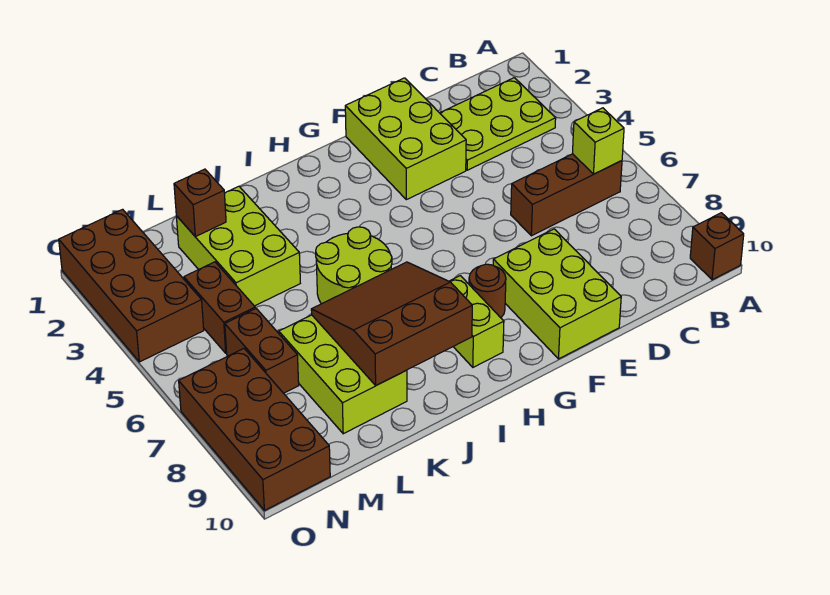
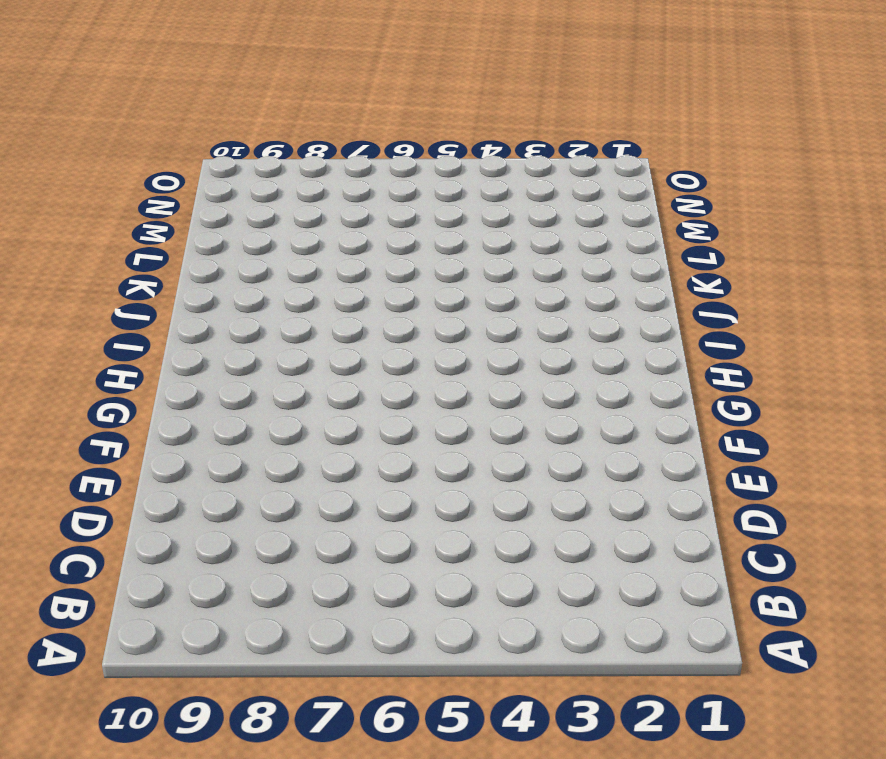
none -> brown brick A10 level 1
none -> lime plate B2:D3 level 1
none -> brown brick B6:D6 level 1

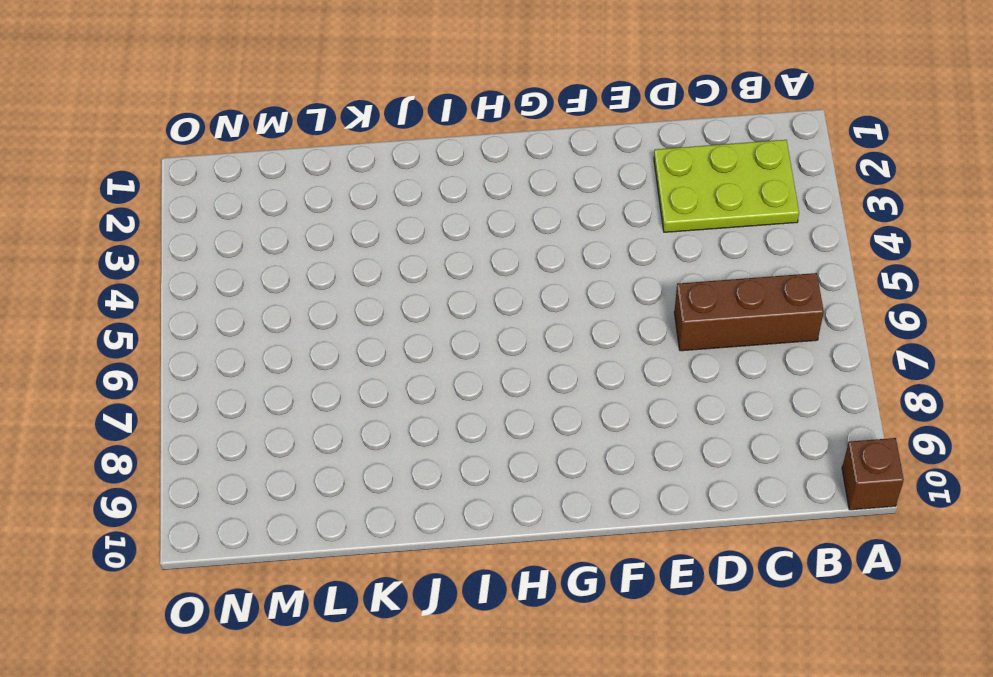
none -> lime brick E1:F3 level 1
none -> lime brick E8:F10 level 1
none -> brown round brick G8 level 1

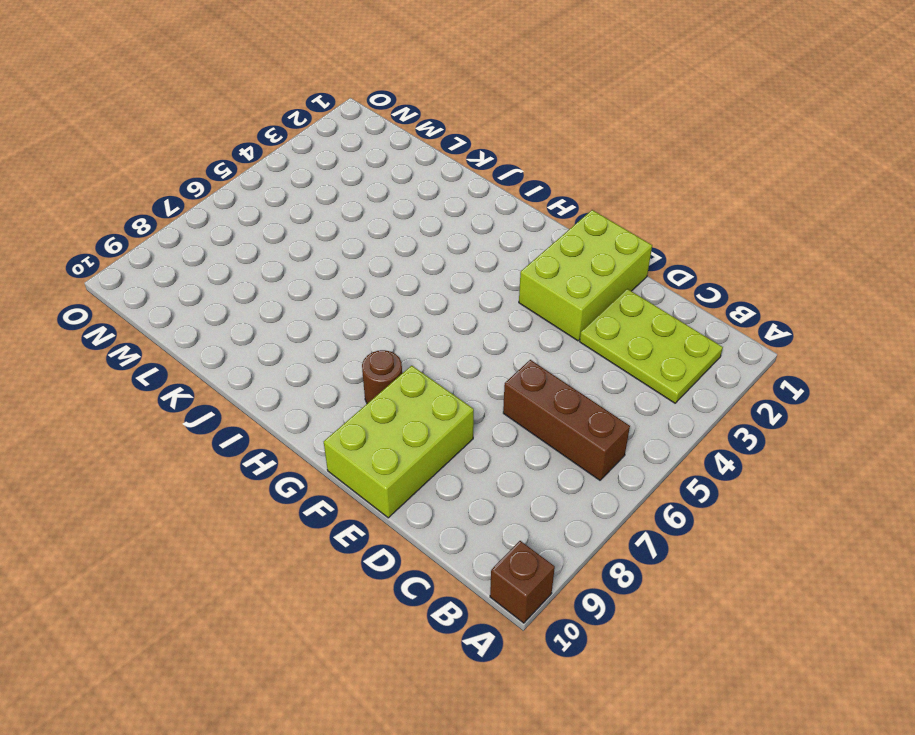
none -> lime brick H8:H9 level 1
none -> lime round brick I5:J6 level 1
none -> lime brick K2:L4 level 1

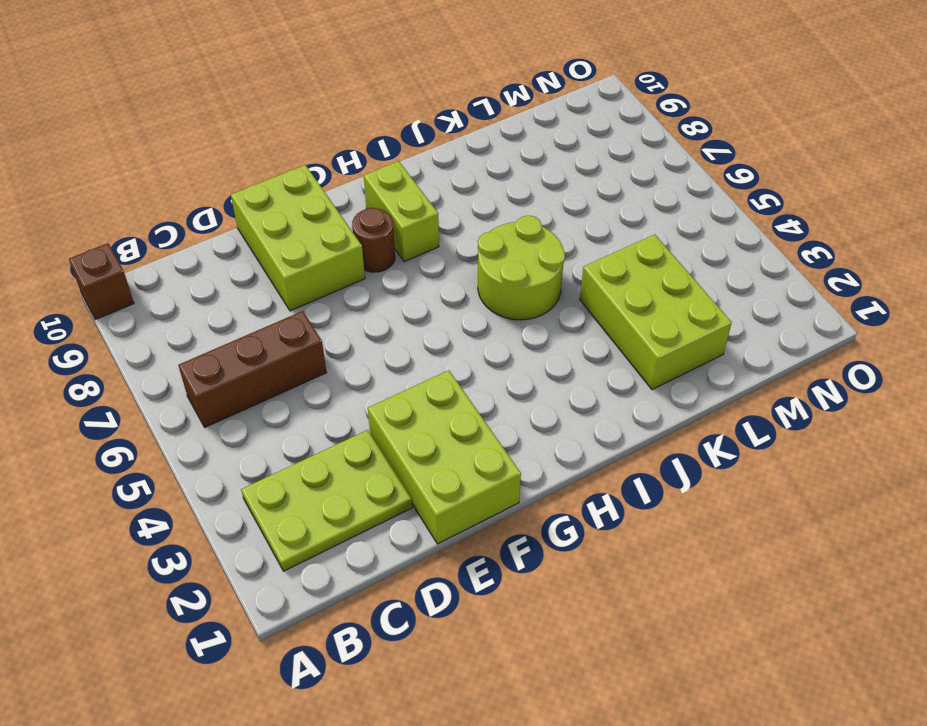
none -> lime brick K7:L9 level 1
none -> brown brick M4:M5 level 1
none -> brown brick M6:M7 level 1

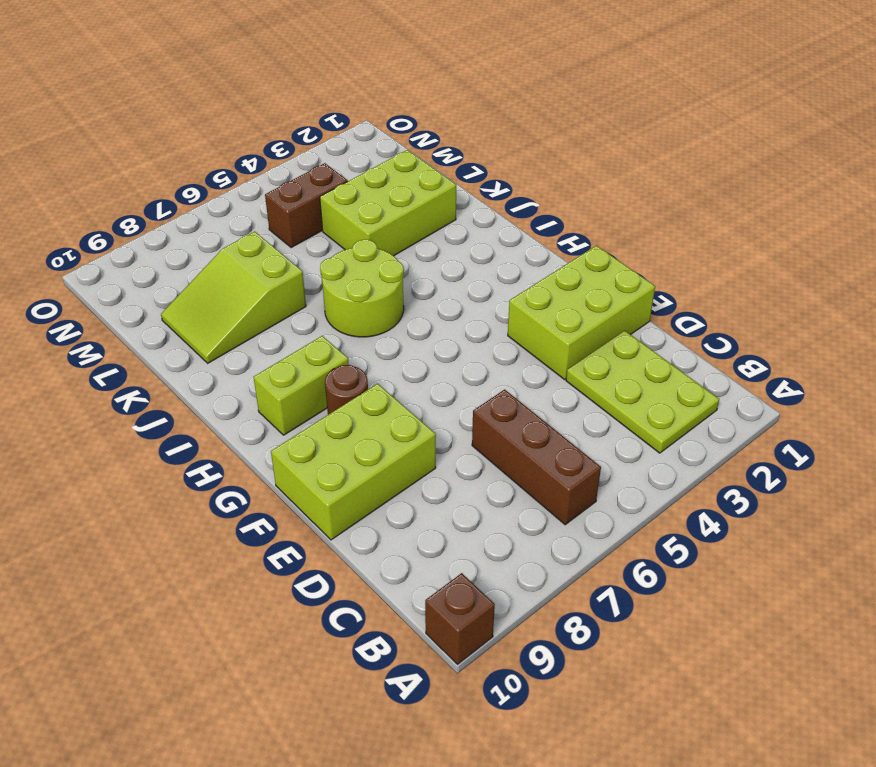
lime slope K7:L9 level 1 top 7 -> lime brick K7:L9 level 1
none -> brown brick M6:M7 level 1
none -> brown brick N1:O4 level 1
none -> brown brick N7:O10 level 1

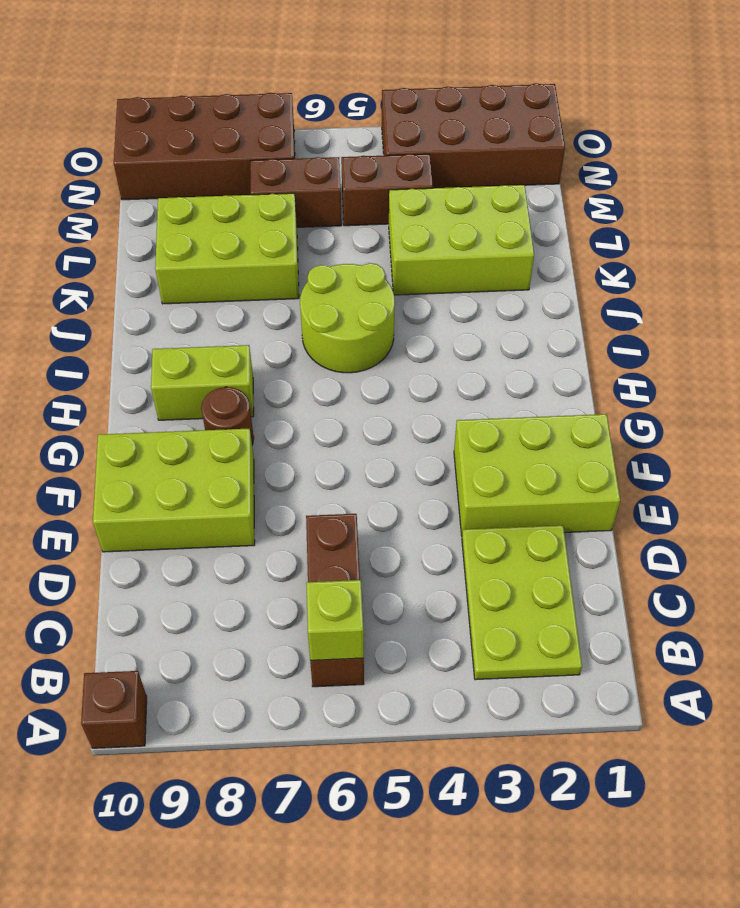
none -> brown slope I7:K9 level 2 top 9
none -> brown brick L2 level 2

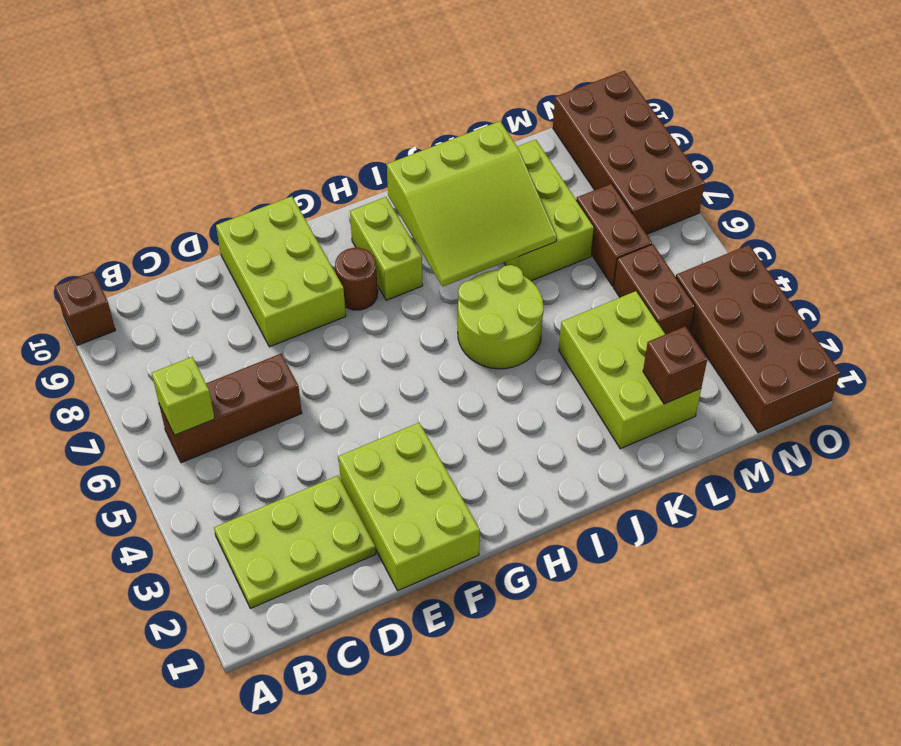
lime slope I7:K9 level 2 top 9 -> brown slope I7:K9 level 2 top 9

